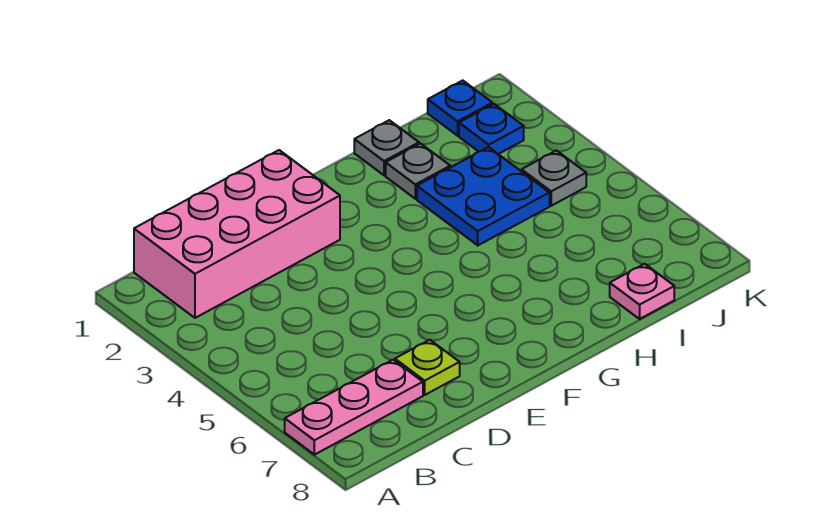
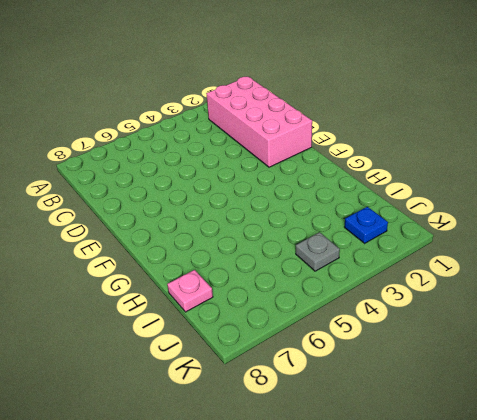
none -> pink plate A7:C7 level 1
none -> lime plate D7 level 1

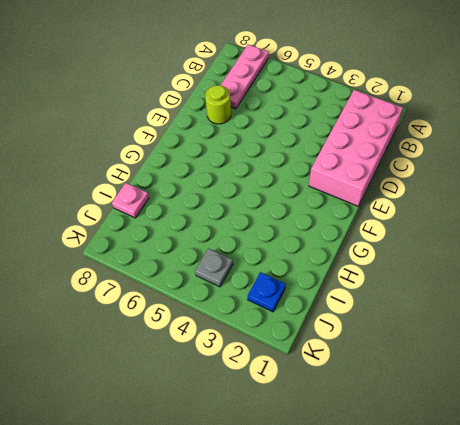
lime round brick D7 level 1 -> lime plate D7 level 1
none -> grey plate H1 level 1
none -> grey plate H2 level 1

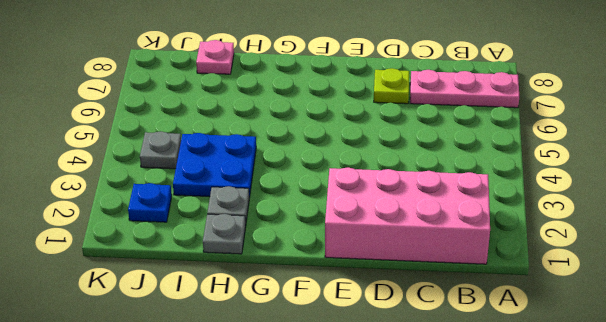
none -> blue plate J1 level 1

